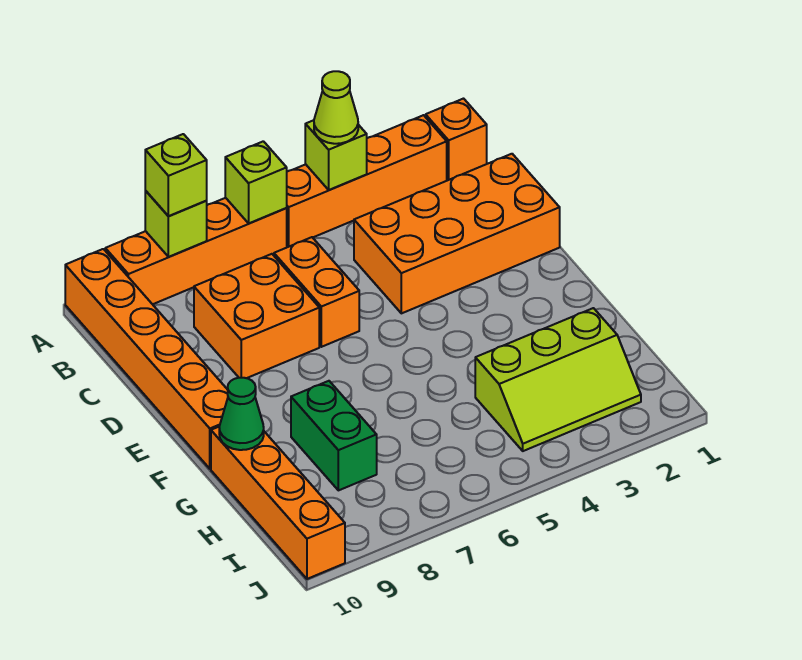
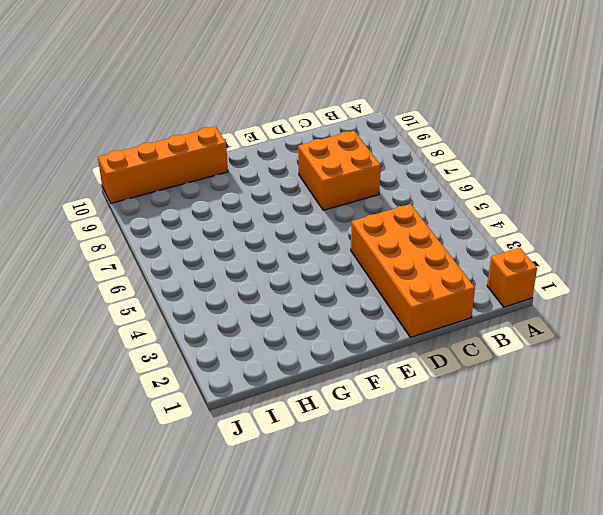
none -> orange brick A2:A5 level 1
none -> orange brick A6:A9 level 1
none -> orange brick A10:F10 level 1

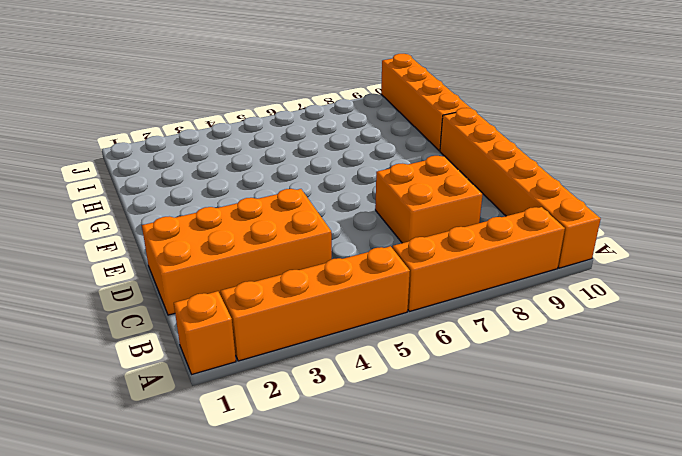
none -> orange brick C6:D6 level 1
none -> green brick G8:H8 level 1
none -> lime slope H2:I4 level 1 top H

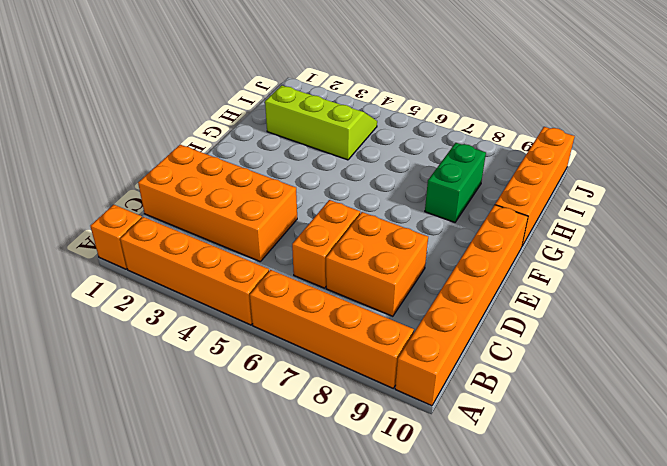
none -> lime brick A4 level 2
none -> lime brick A6 level 2
none -> lime brick A8 level 2

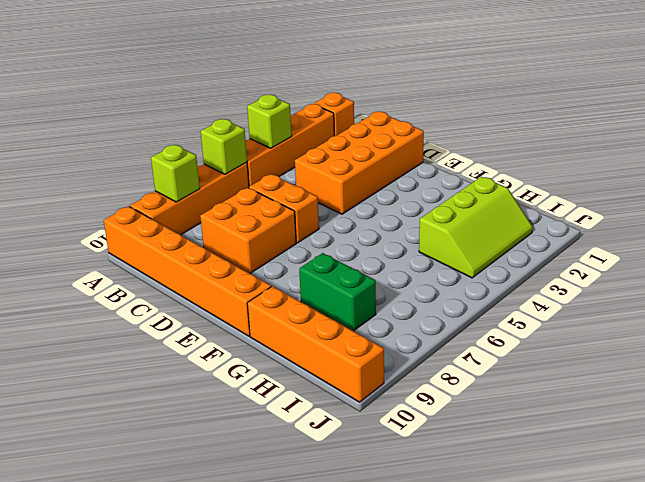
none -> green cone G10 level 2
none -> lime cone A4 level 3
none -> lime brick A8 level 3

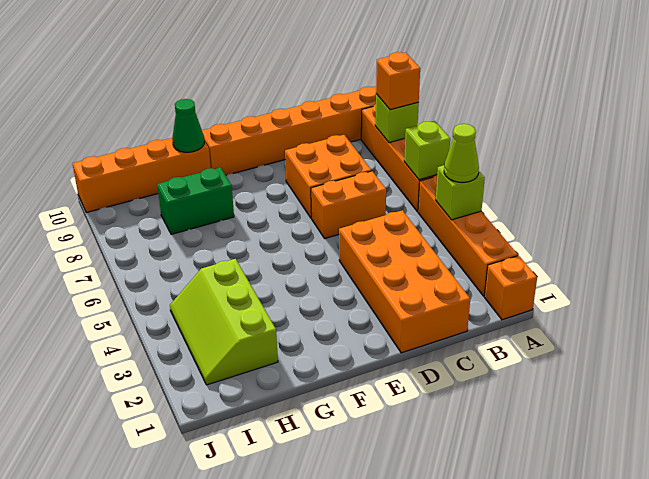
orange brick A8 level 3 -> lime brick A8 level 3

